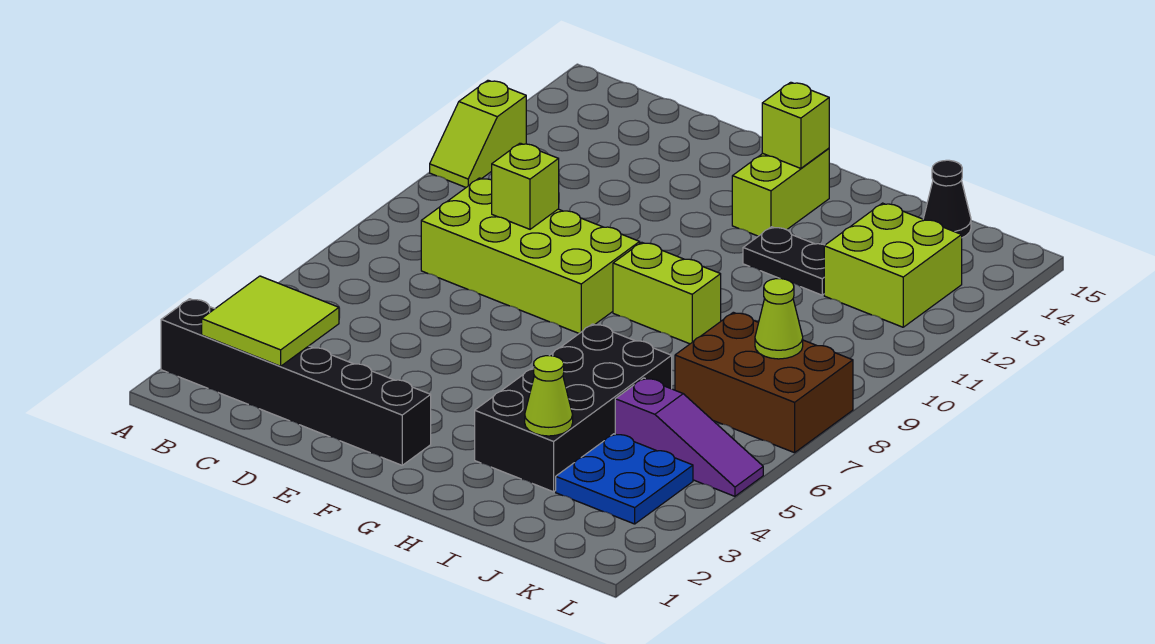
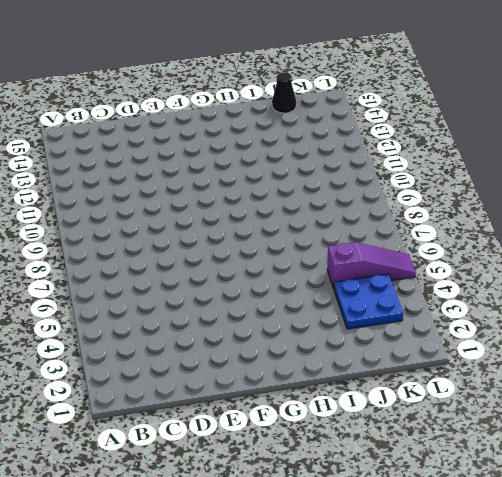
none -> black brick A2:F2 level 1
none -> lime slope A11:A12 level 1 top 12
none -> lime brick C8:F9 level 1

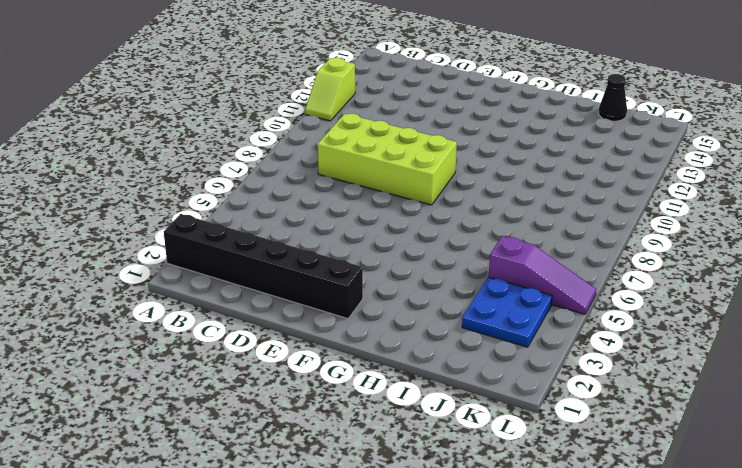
none -> lime brick G9:H9 level 1
none -> lime brick G13:G14 level 1
none -> black brick H3:I6 level 1

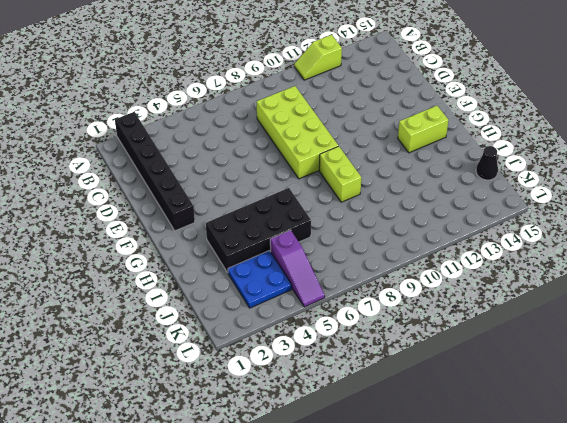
none -> black plate H12:I12 level 1
none -> brown brick J7:L8 level 1
none -> lime brick J12:K13 level 1

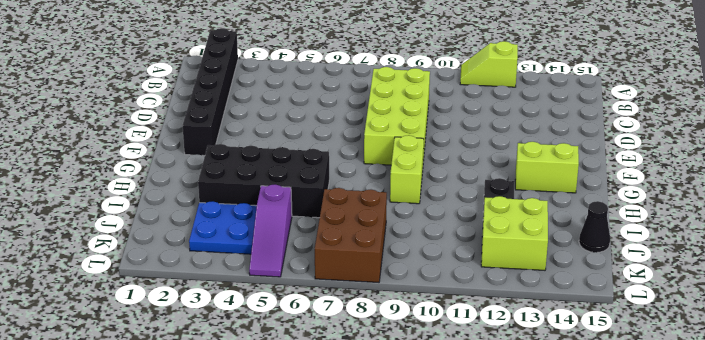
none -> lime tile B2:C3 level 2
none -> lime brick D9 level 2
none -> lime brick G14 level 2

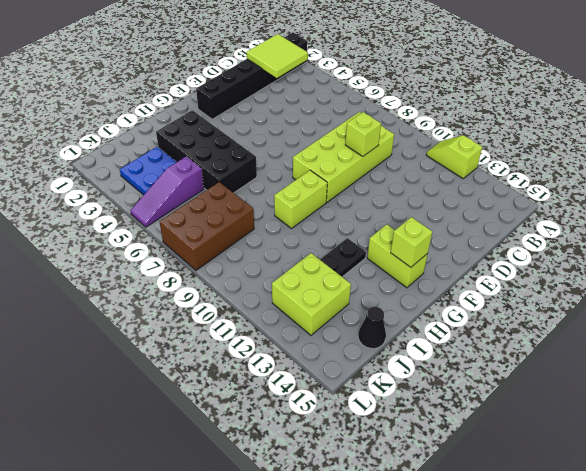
none -> lime cone I3 level 2
none -> lime cone K8 level 2

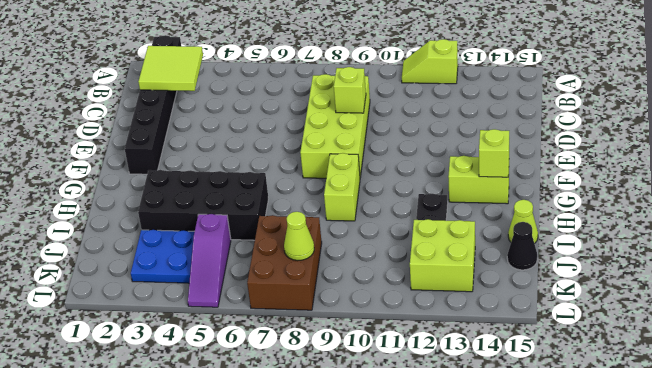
lime cone I15 level 1 -> lime cone I3 level 2

